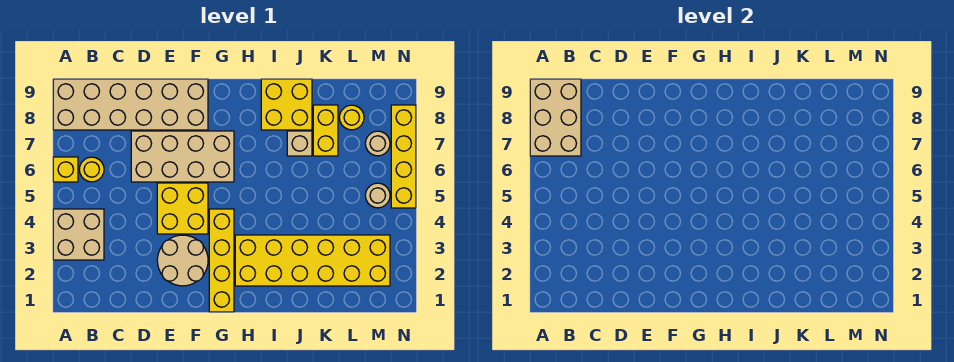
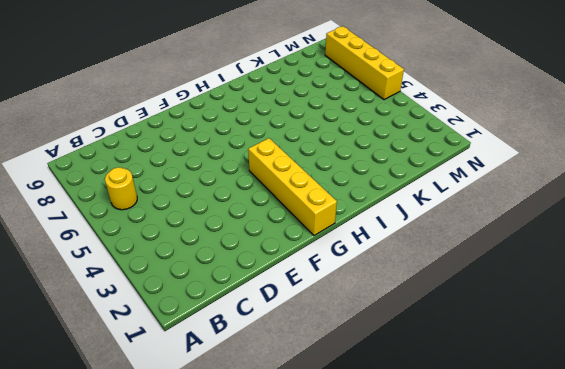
none -> tan brick A3:B4 level 1
none -> yellow brick A6 level 1
none -> tan brick A8:F9 level 1

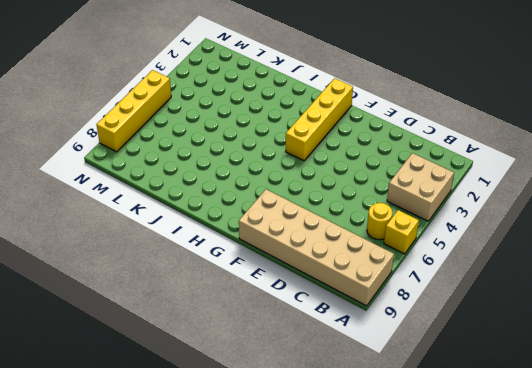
none -> tan brick D6:G7 level 1
none -> tan round brick E2:F3 level 1
none -> yellow brick E4:F5 level 1

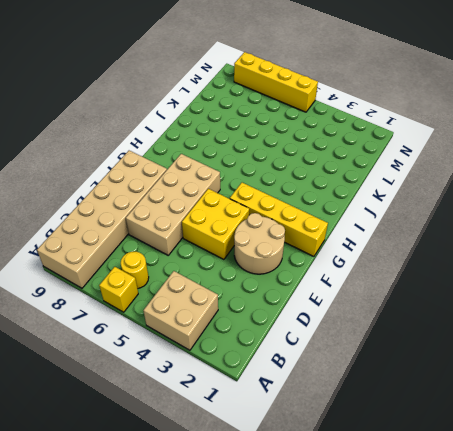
none -> yellow brick H2:M3 level 1
none -> yellow brick I8:J9 level 1
none -> tan brick J7 level 1

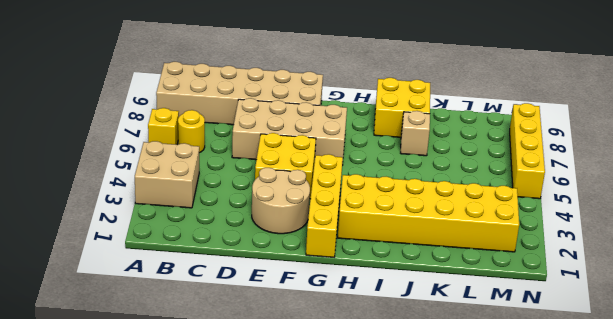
none -> yellow brick K7:K8 level 1
none -> yellow round brick L8 level 1
none -> tan round brick M5 level 1

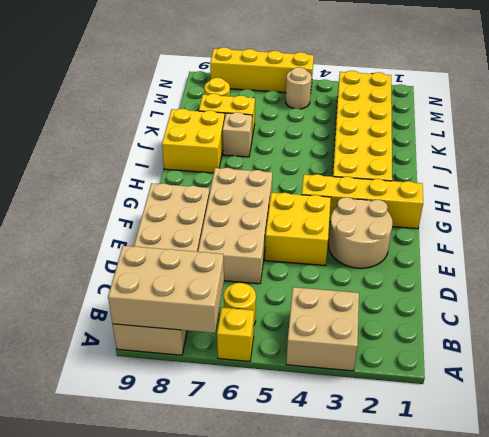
none -> tan round brick M7 level 1

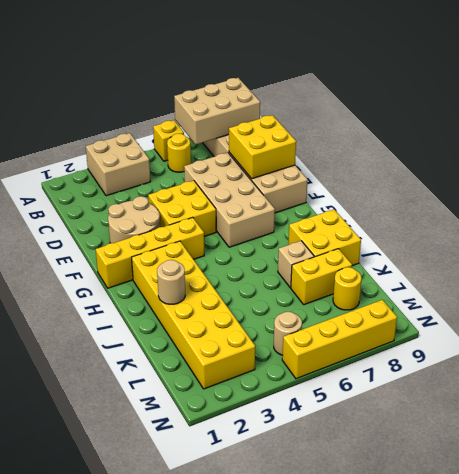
yellow brick D8:E9 level 2 -> none
tan round brick J2 level 2 -> tan round brick M7 level 1

